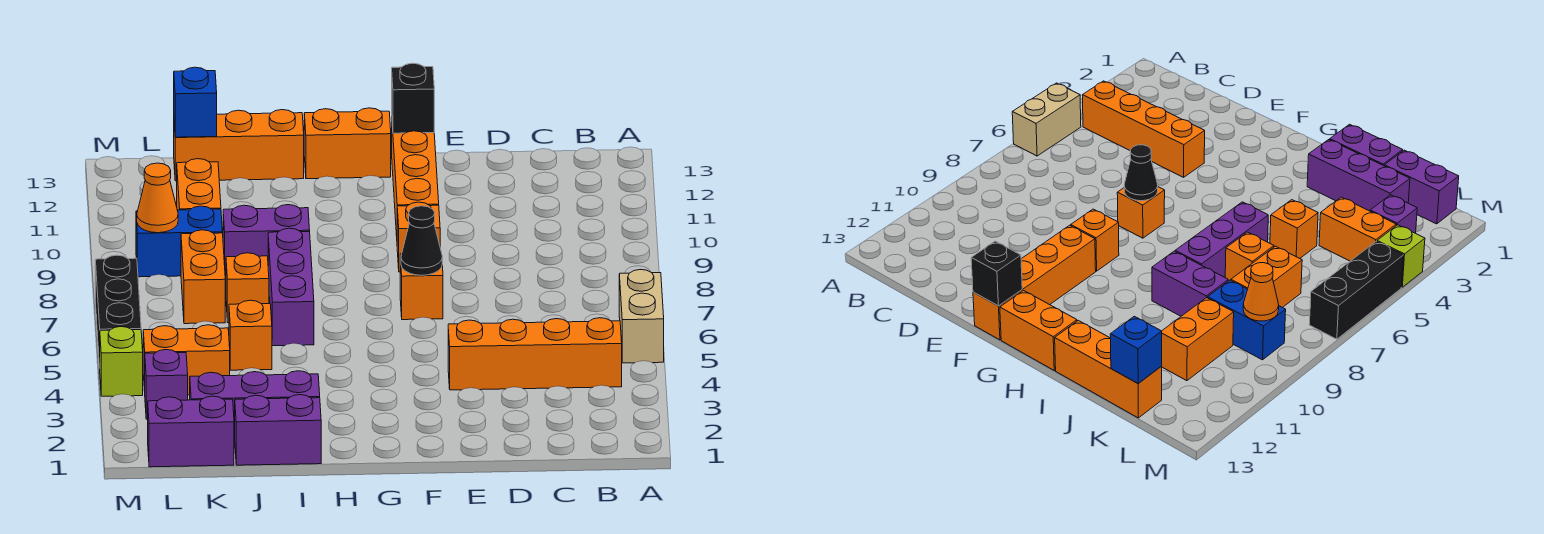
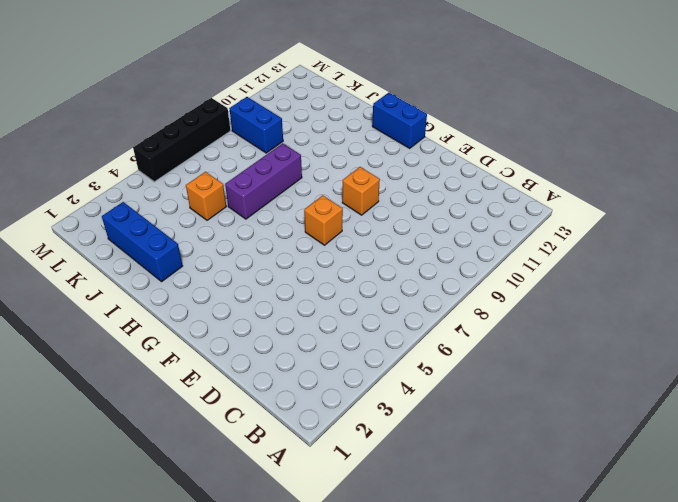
blue brick G13:H13 level 1 -> orange brick G13:H13 level 1
blue brick I2:K2 level 1 -> purple brick I2:K2 level 1
black brick M5:M8 level 1 -> black brick M5:M7 level 1
none -> tan brick A5:A6 level 1
none -> orange brick B4:E4 level 1
none -> orange brick F10:F13 level 1

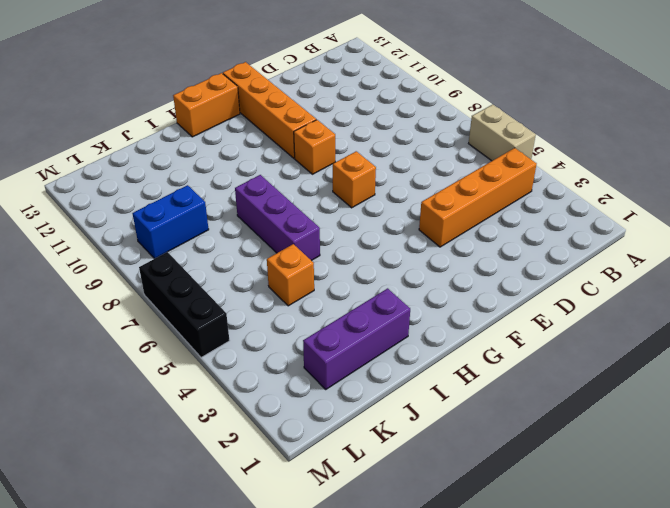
none -> purple brick I1:J1 level 1
none -> purple brick I9:J9 level 1
none -> orange brick I13:K13 level 1

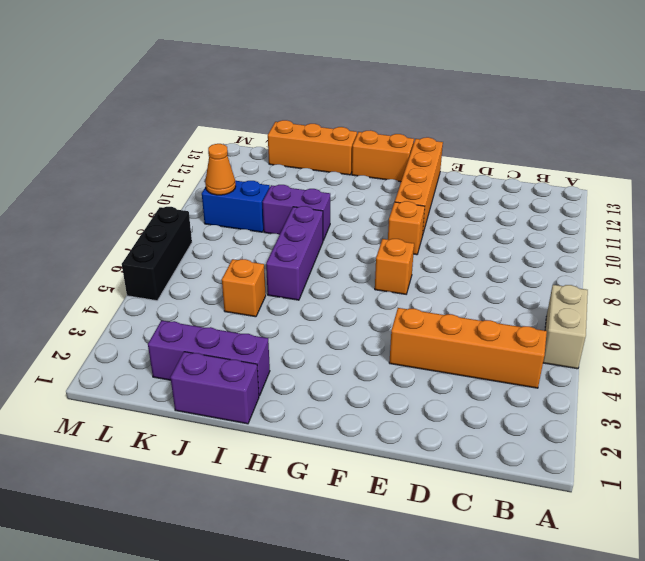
none -> orange brick J7 level 1
none -> purple brick K1:L1 level 1
none -> orange brick K4:L4 level 1

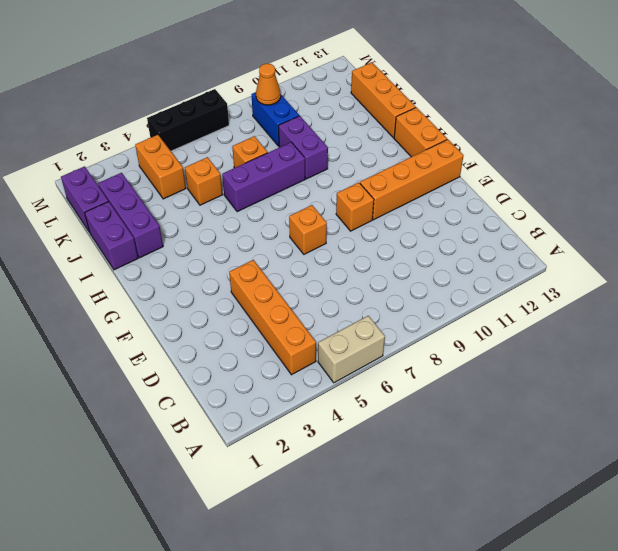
none -> orange brick K7:K8 level 1
none -> orange brick K10:K11 level 1
none -> purple brick L3 level 1

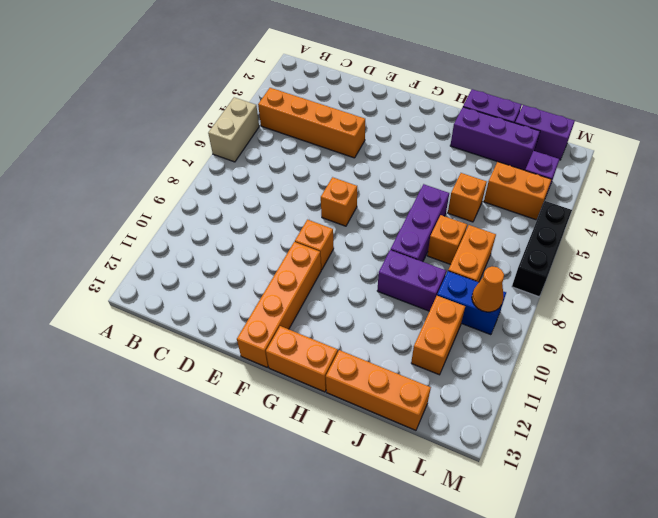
none -> lime brick M4 level 1
none -> black cone F7 level 2
none -> black brick F13 level 2

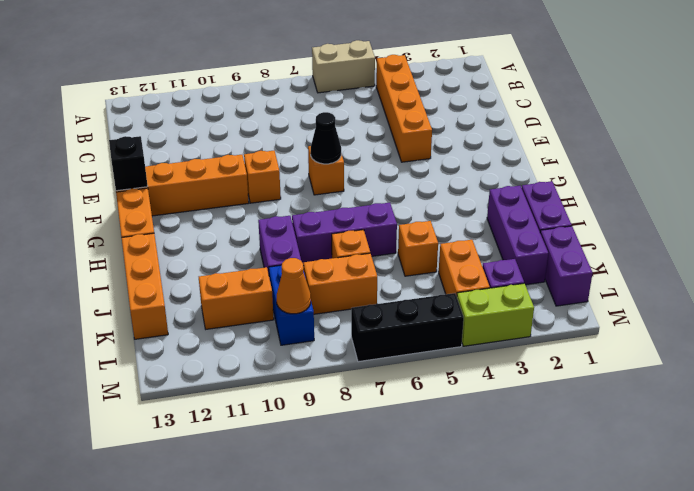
lime brick M3:M4 level 1 -> lime brick M4 level 1
none -> blue brick K13 level 2

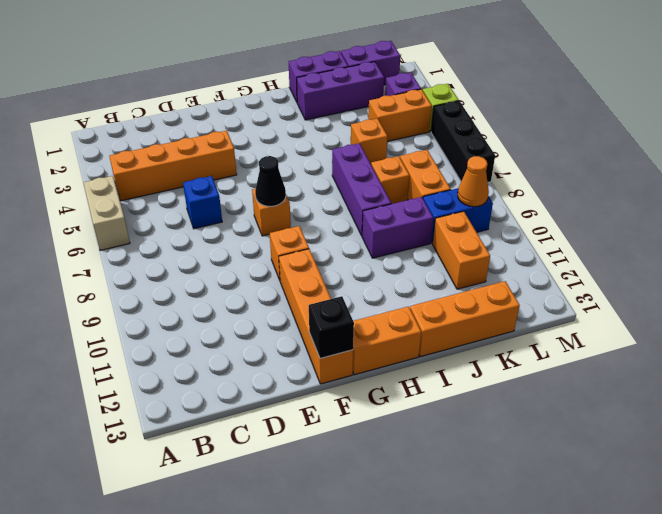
blue brick D6 level 1 -> blue brick K13 level 2

